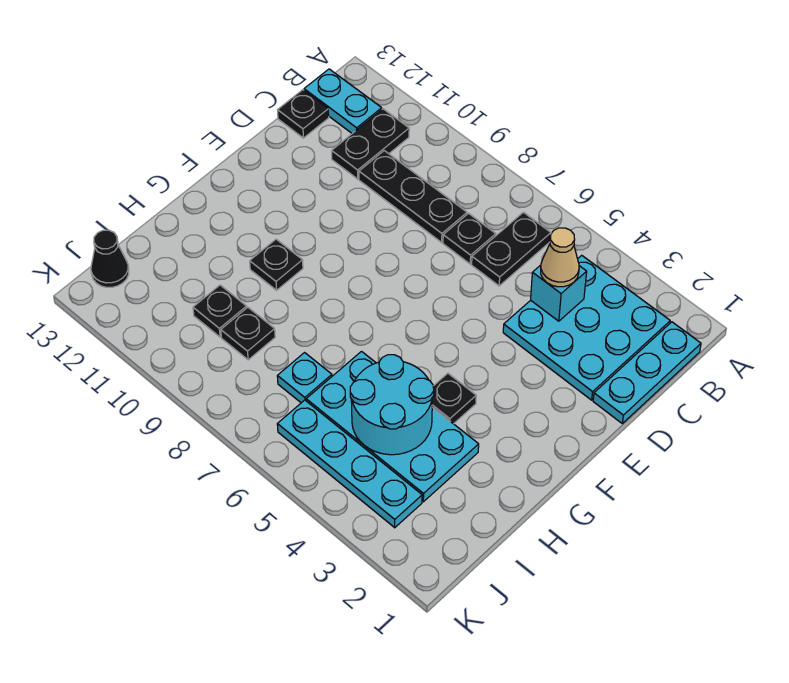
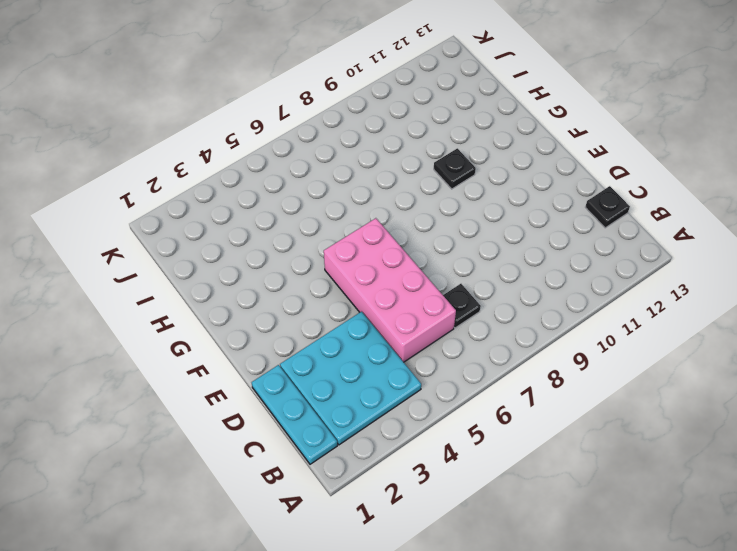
pink brick C5:F6 level 1 -> black plate B6:C6 level 1
none -> black plate B11:C11 level 1
none -> cyan plate B12:B13 level 1
none -> black plate C8:C10 level 1

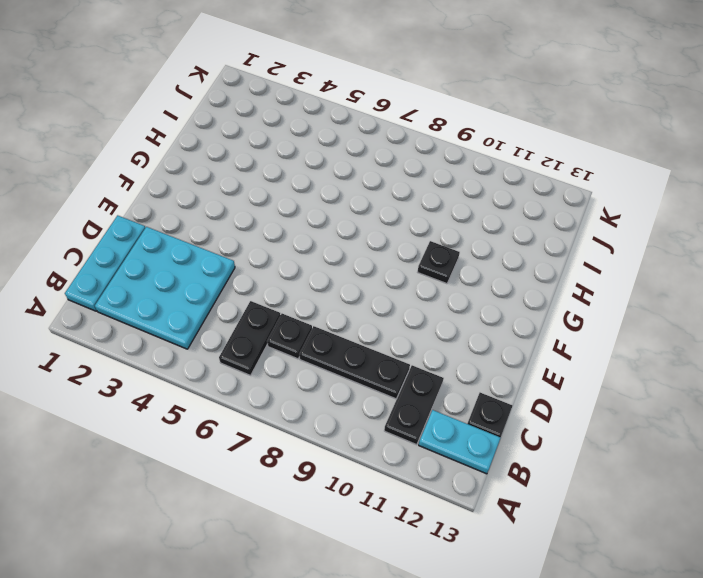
none -> black plate G4 level 1
none -> cyan plate H3:I6 level 1
none -> cyan plate I7 level 1

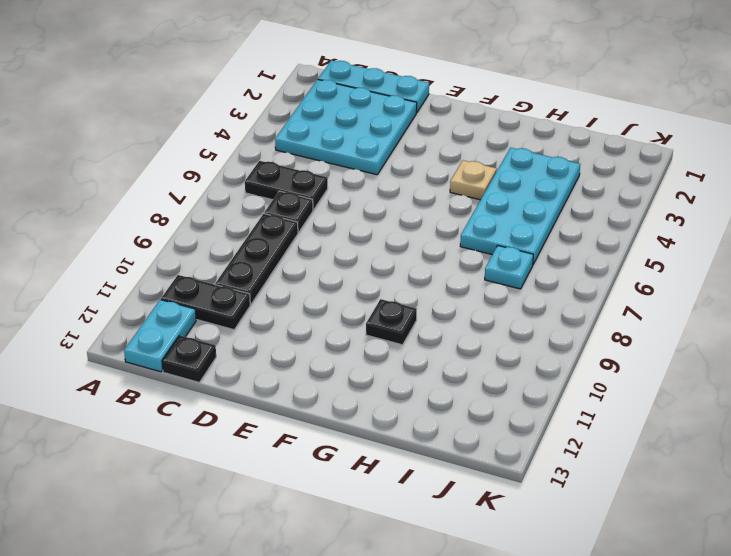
tan plate G4 level 1 -> black plate G4 level 1
none -> black plate I9 level 1
none -> black plate I10 level 1
none -> cyan plate J3:J6 level 1

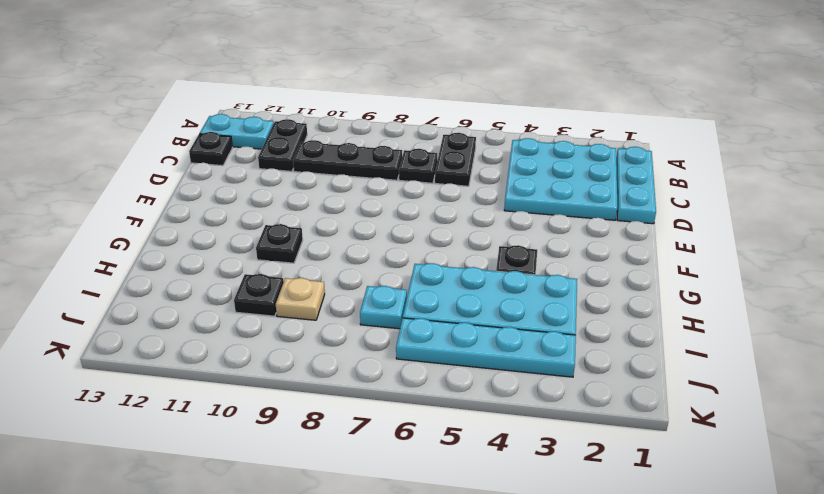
tan plate I9 level 1 -> black plate I9 level 1
none -> black cone J13 level 1
none -> cyan brick C4 level 2
none -> cyan round brick H4:I5 level 2

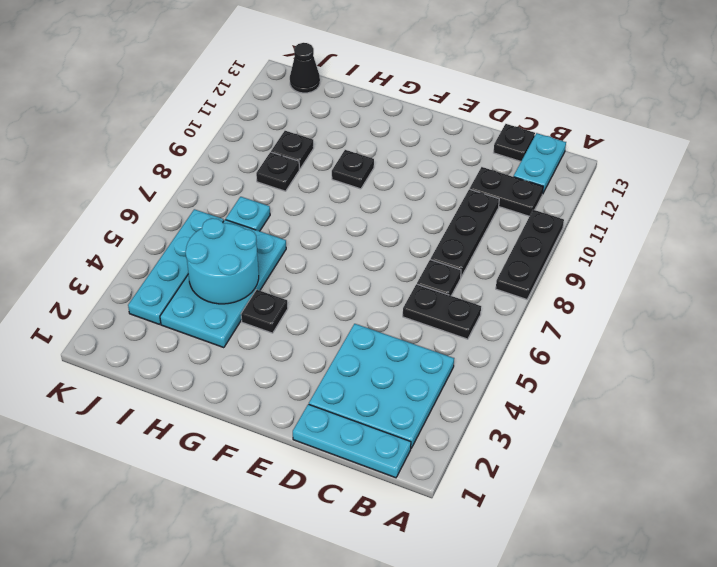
black plate A8:A10 level 1 -> none
none -> cyan brick C4 level 2
none -> tan cone C4 level 3

